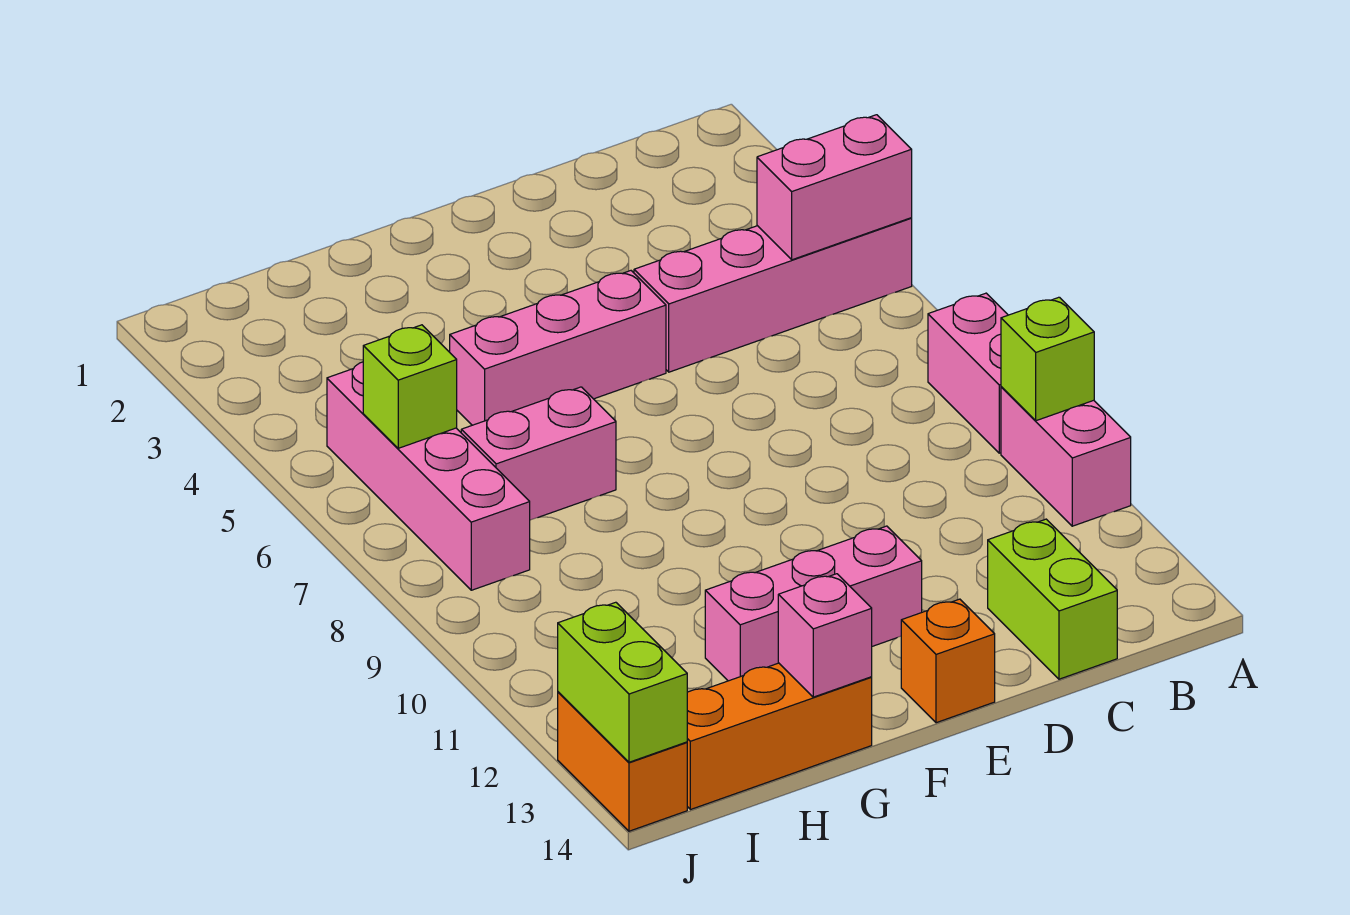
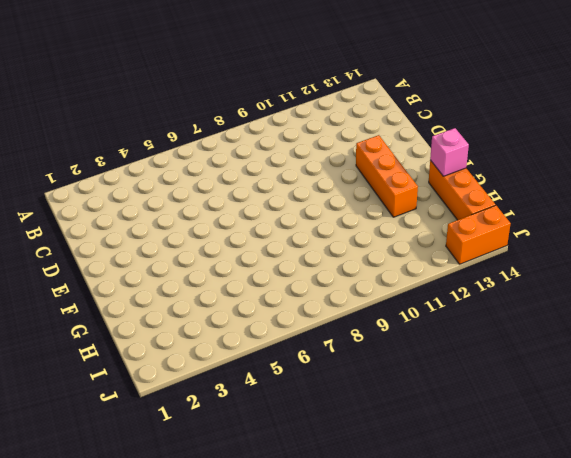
orange brick E12:G12 level 1 -> pink brick E12:G12 level 1
none -> pink brick A5:D5 level 1
none -> pink brick A8:A9 level 1
none -> pink brick A10:A11 level 1

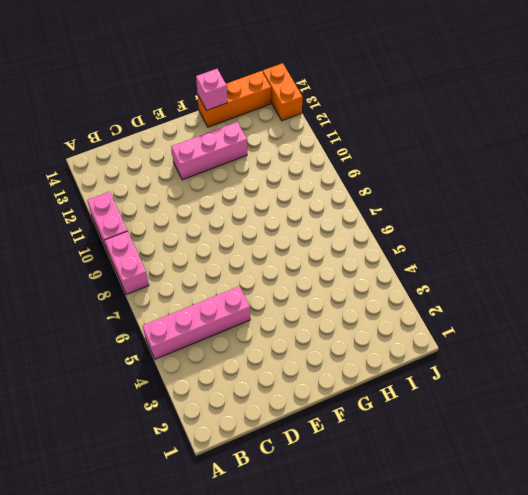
none -> lime brick C13:C14 level 1
none -> pink brick E5:G5 level 1
none -> orange brick E14 level 1

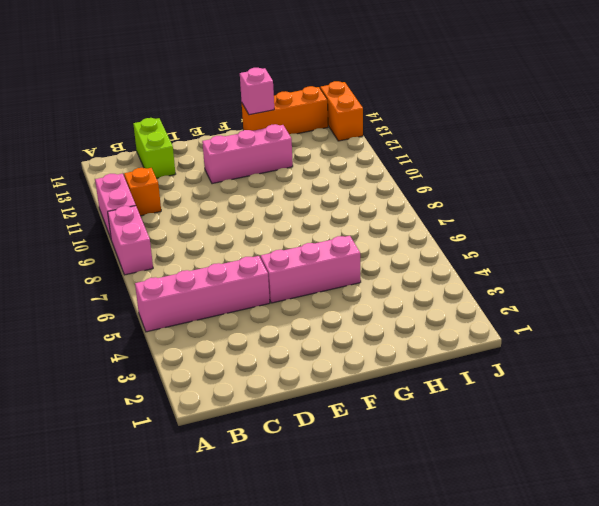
orange brick B11 level 1 -> orange brick E14 level 1
none -> pink brick G7:H7 level 1
none -> pink brick I5:I8 level 1
none -> pink brick A5:B5 level 2

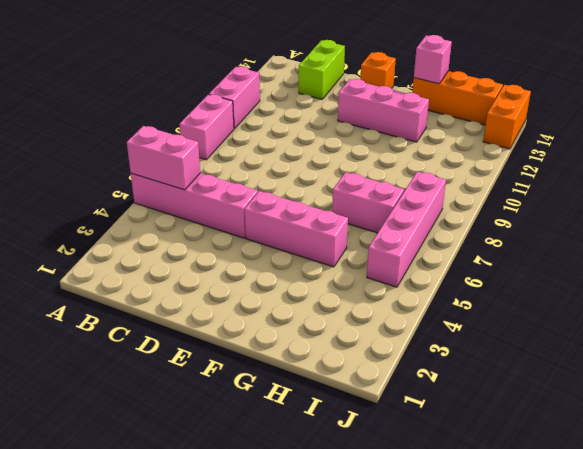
none -> lime brick A10 level 2
none -> lime brick I6 level 2
none -> lime brick J13:J14 level 2

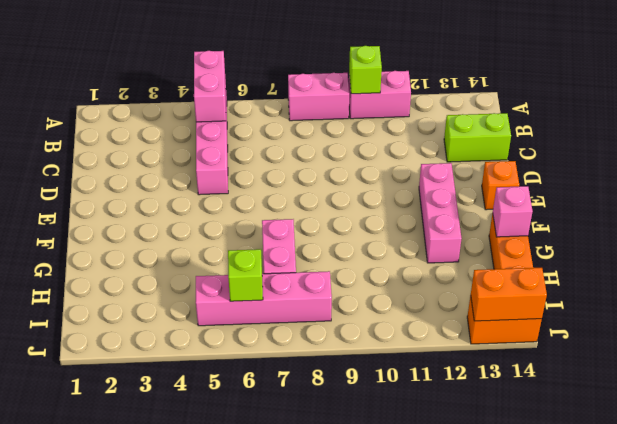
orange brick J13:J14 level 2 -> lime brick J13:J14 level 2
none -> pink brick E5:G5 level 1

